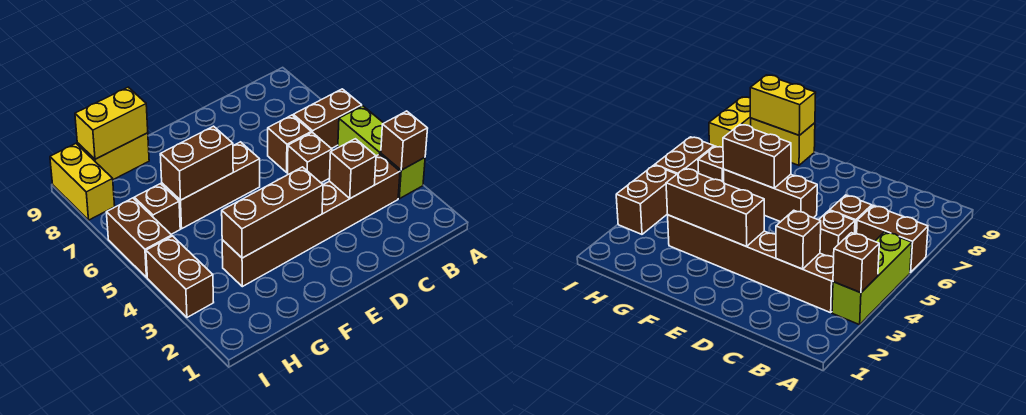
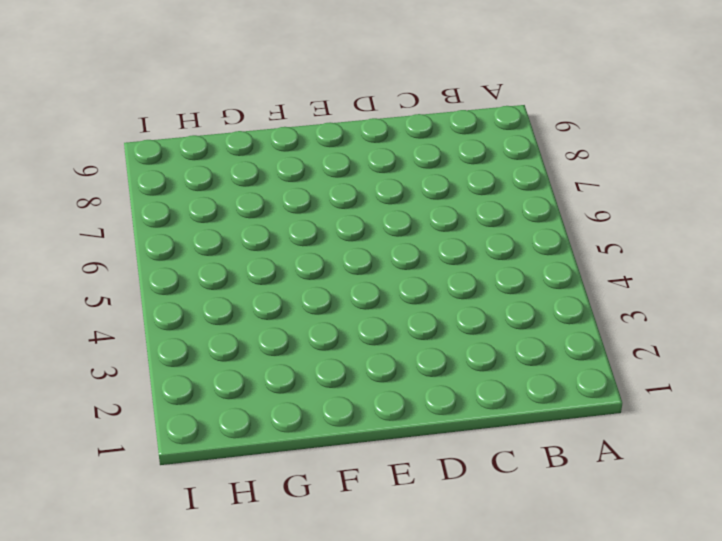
none -> lime brick A3:A5 level 1
none -> brown brick A6:B6 level 1
none -> brown brick B3:G3 level 1

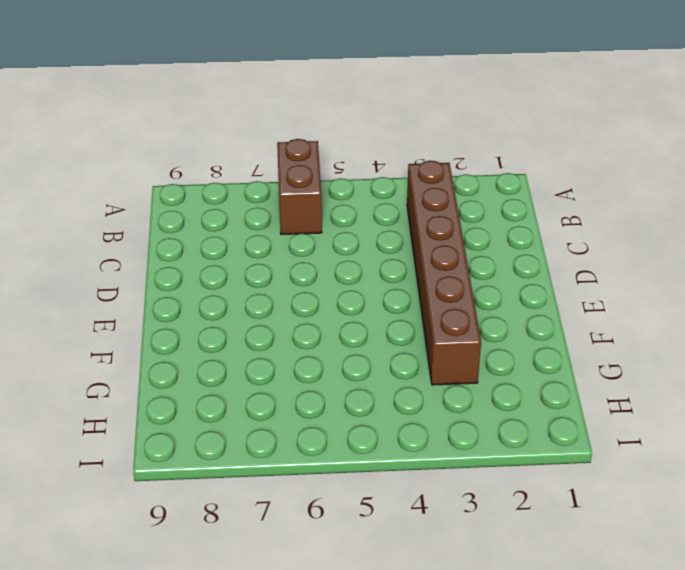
none -> lime brick A3:A5 level 1
none -> brown brick C5 level 1
none -> brown brick C6 level 1

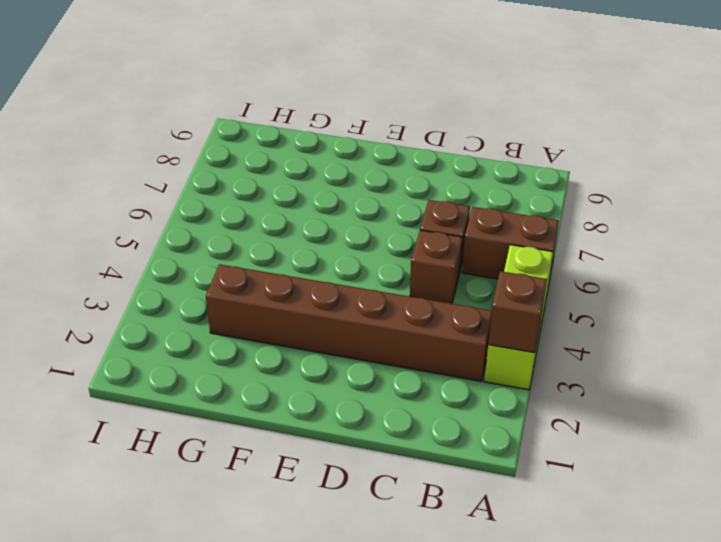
none -> brown brick E6:G6 level 1
none -> yellow brick G9:H9 level 1
none -> brown brick H6 level 1

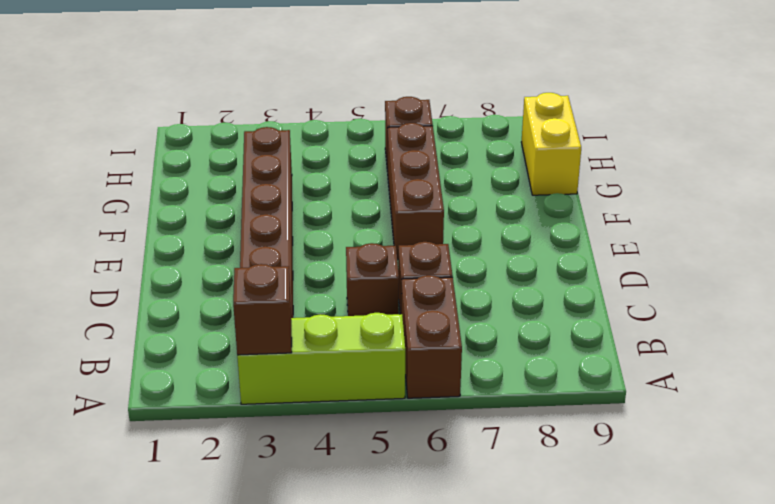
none -> brown brick I3:I4 level 1
none -> brown brick I5:I6 level 1
none -> yellow brick I8:I9 level 1

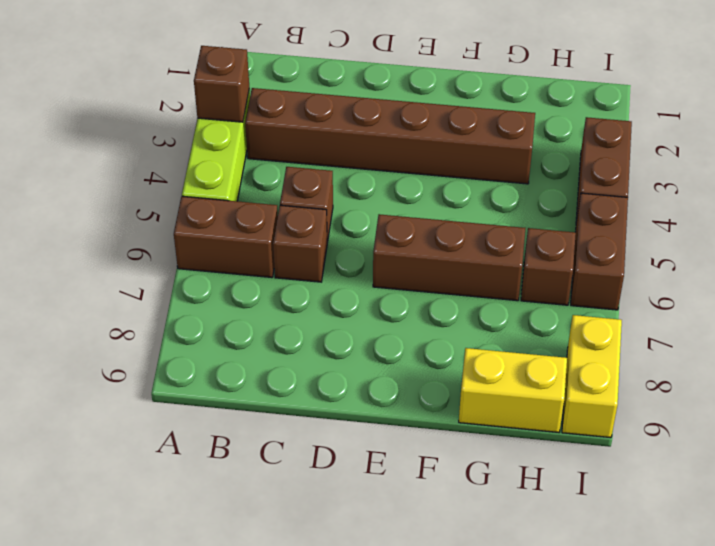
none -> brown brick C3 level 2
none -> brown brick E3:G3 level 2
none -> brown brick F6:G6 level 2

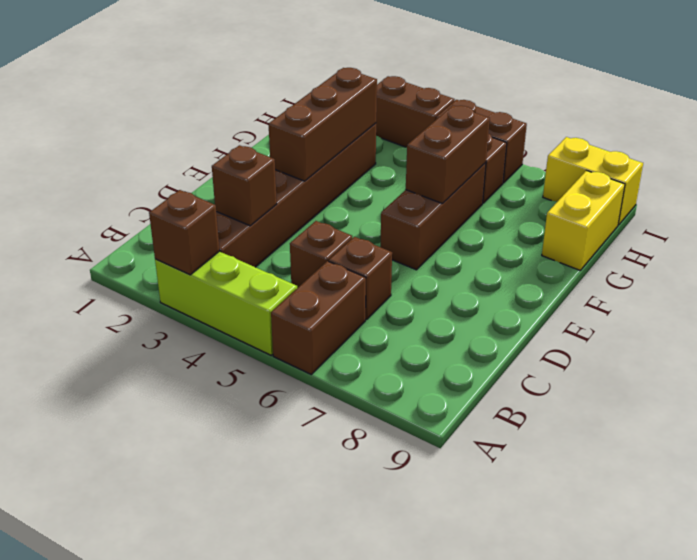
none -> yellow brick G9:H9 level 2

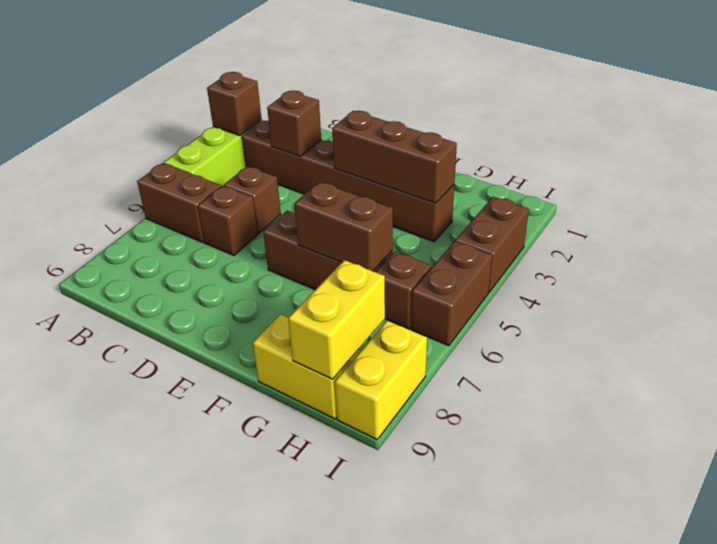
yellow brick H8:H9 level 2 -> yellow brick G9:H9 level 2

